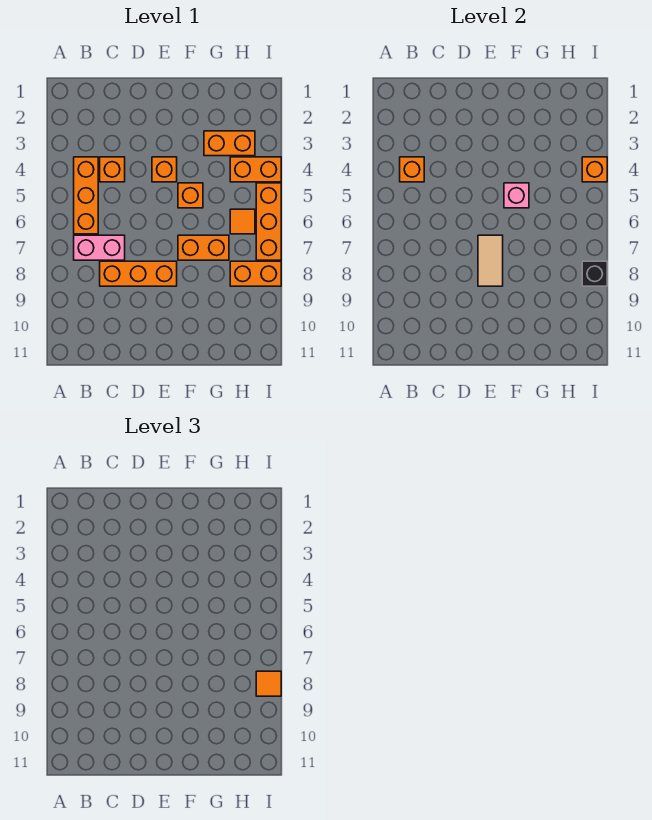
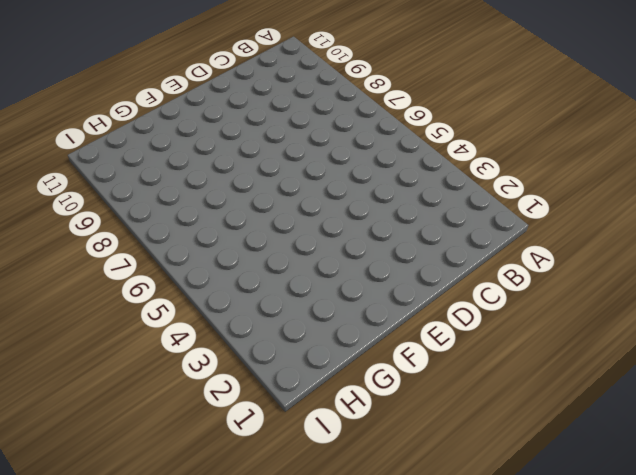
none -> orange brick B4:B6 level 1
none -> pink brick B7:C7 level 1
none -> orange brick C4 level 1

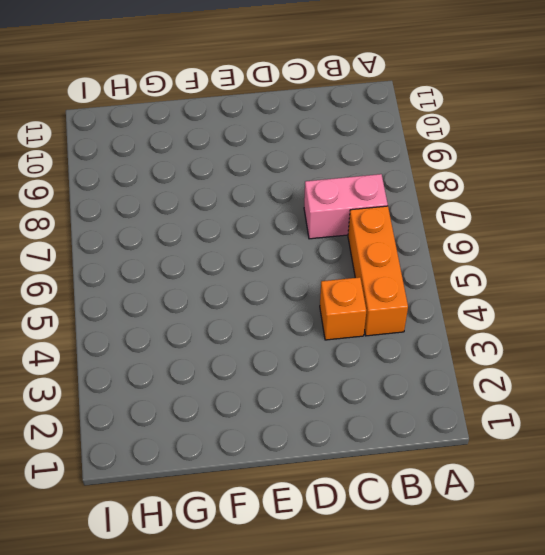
none -> orange brick C8:E8 level 1
none -> orange brick E4 level 1
none -> orange brick F5 level 1

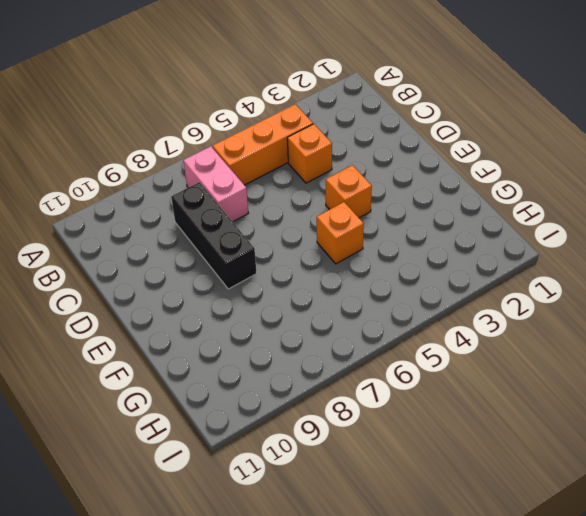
black brick C8:E8 level 1 -> orange brick C8:E8 level 1
none -> orange brick F7:G7 level 1
none -> orange brick G3:H3 level 1
none -> orange brick H4:I4 level 1

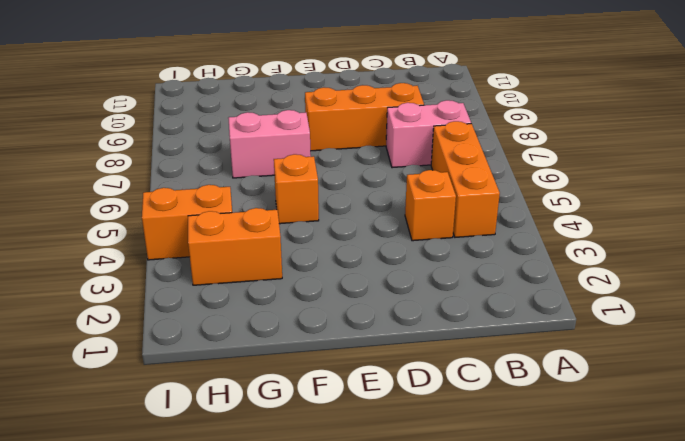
pink brick F7:G7 level 1 -> orange brick F7:G7 level 1
none -> orange brick E4 level 1
none -> orange tile H6 level 1
none -> orange brick H8:I8 level 1

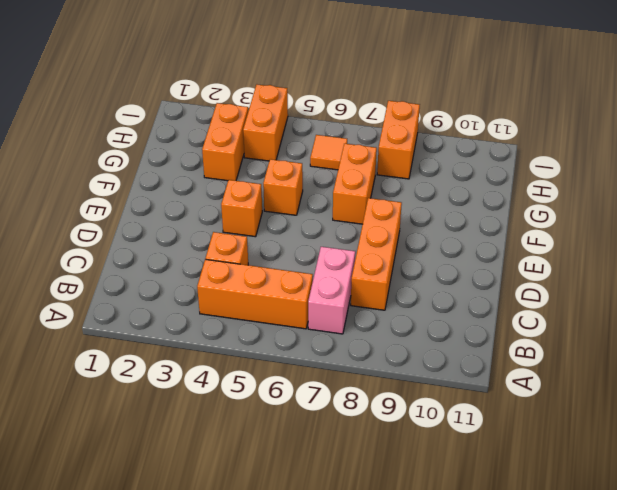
none -> orange brick I5:I7 level 1
none -> orange brick B4 level 2
none -> tan tile E7:E8 level 2

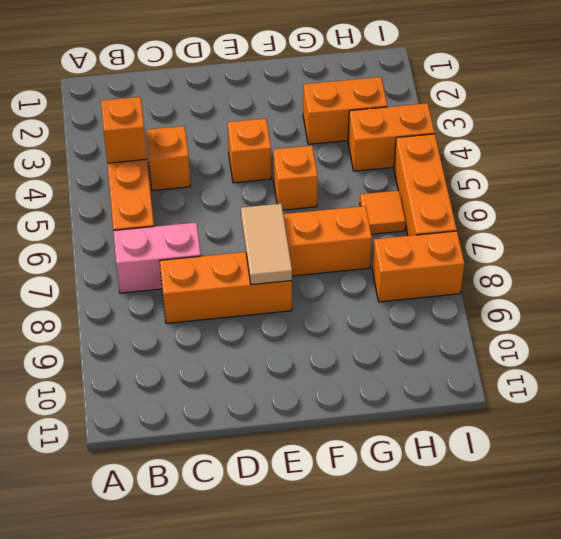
none -> pink brick F5 level 2
none -> orange brick I4 level 2
none -> black brick I8 level 2

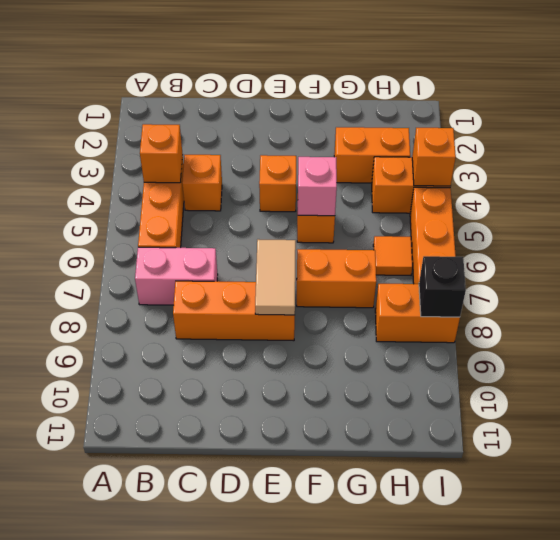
none -> orange tile I8 level 3

